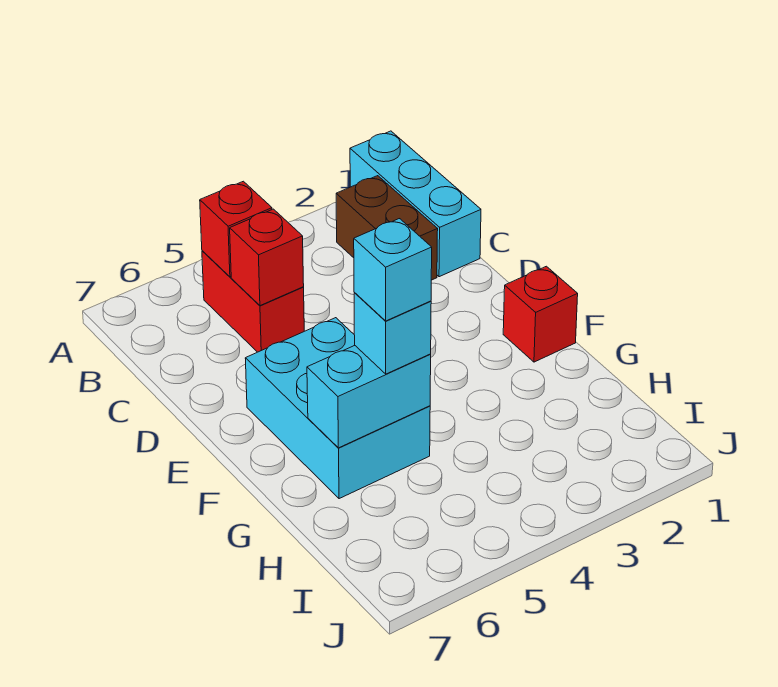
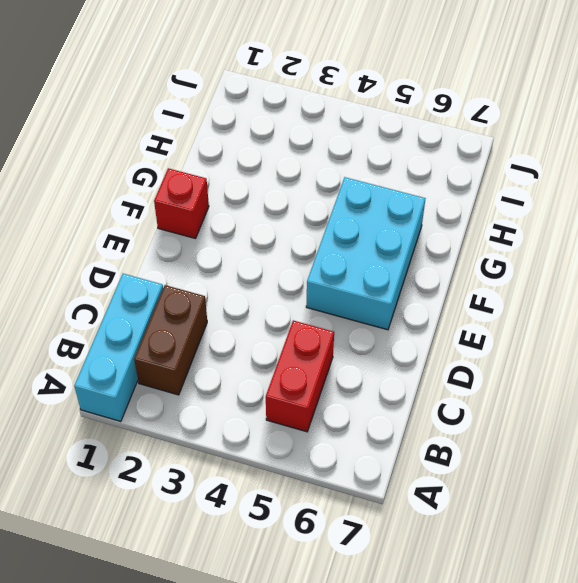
none -> red brick B5 level 2
none -> red brick C5 level 2

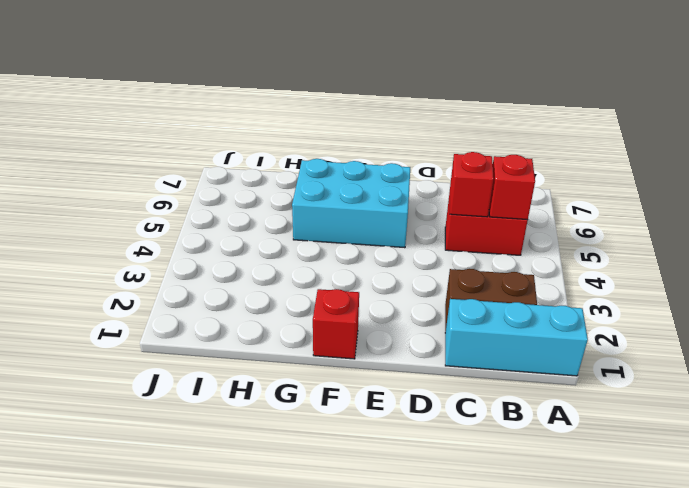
none -> cyan brick G5:G6 level 2
none -> cyan brick G5 level 3

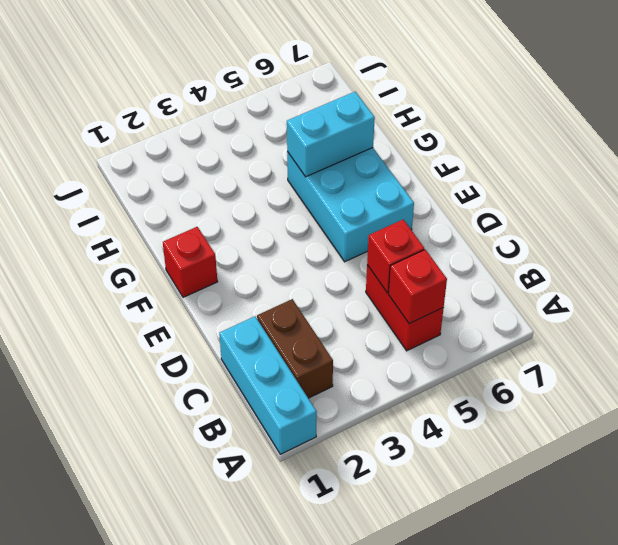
none -> cyan brick G5 level 3
none -> cyan brick G5 level 4

